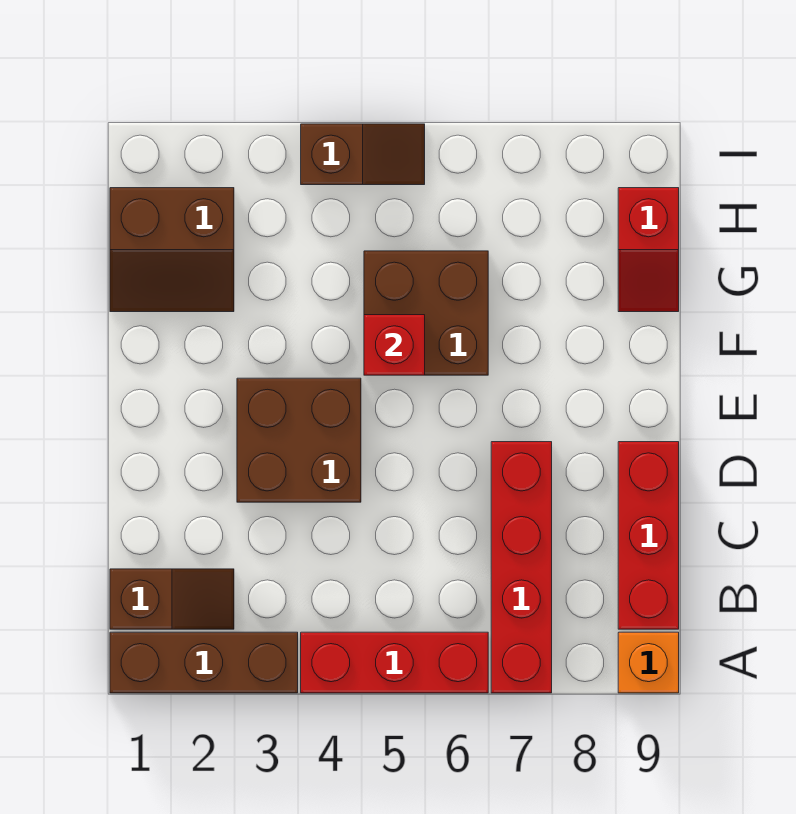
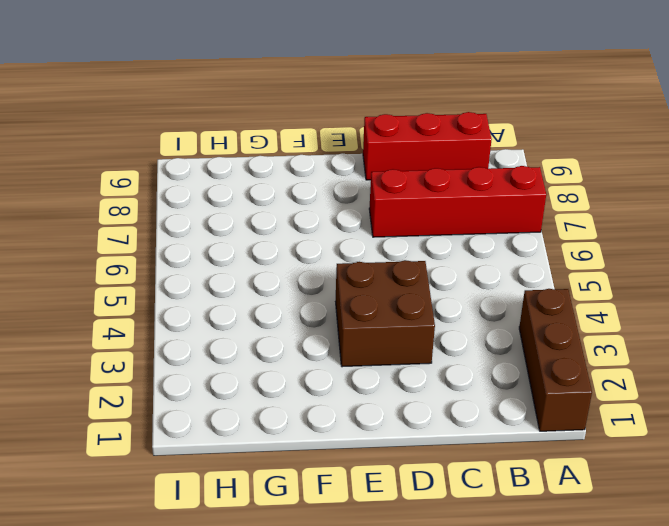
none -> red brick A4:A6 level 1
none -> orange brick A9 level 1
none -> brown slope B1:B2 level 1 top 1

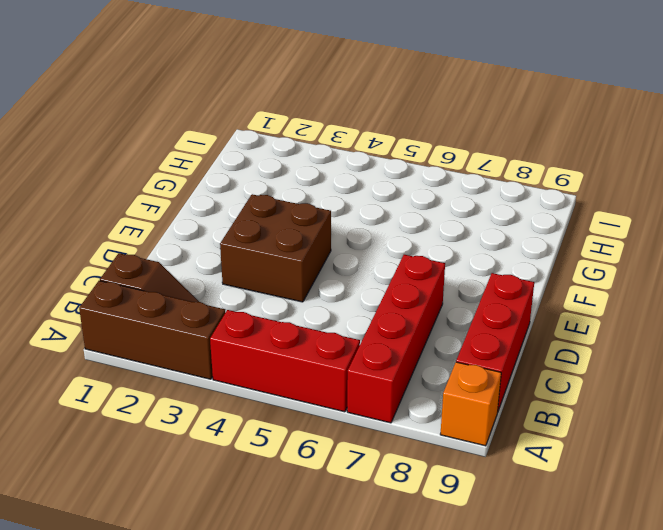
none -> brown brick F5:G6 level 1
none -> brown slope G1:H2 level 1 top H
none -> red slope G9:H9 level 1 top H

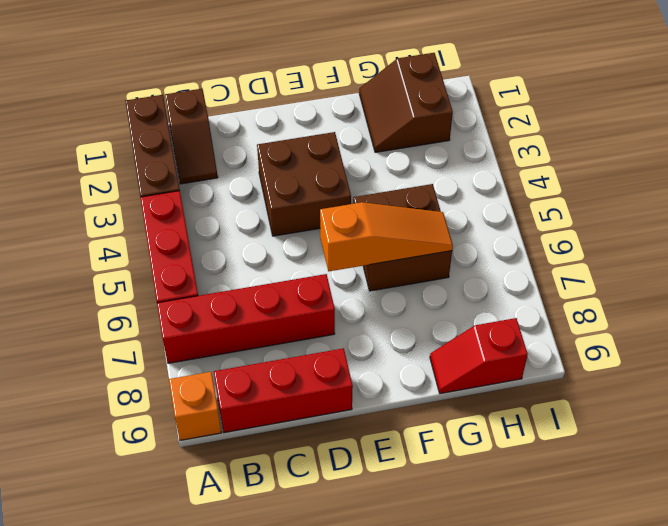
orange slope E6:G6 level 2 top E -> none
none -> brown slope I4:I5 level 1 top 4
none -> red brick F5 level 2

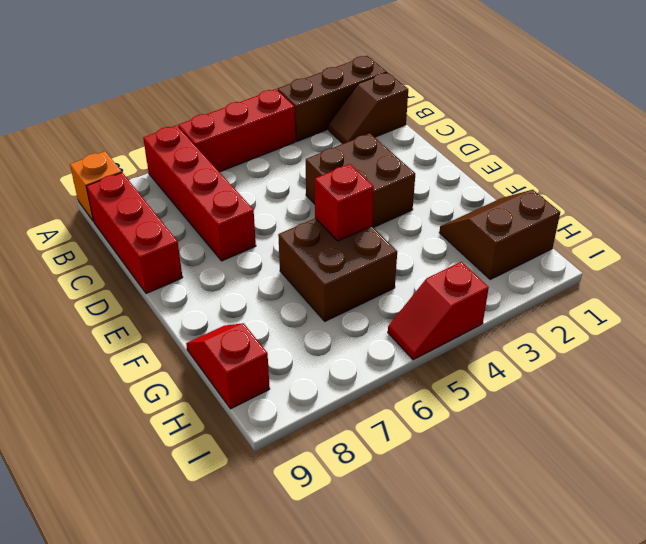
red slope I4:I5 level 1 top 4 -> brown slope I4:I5 level 1 top 4

